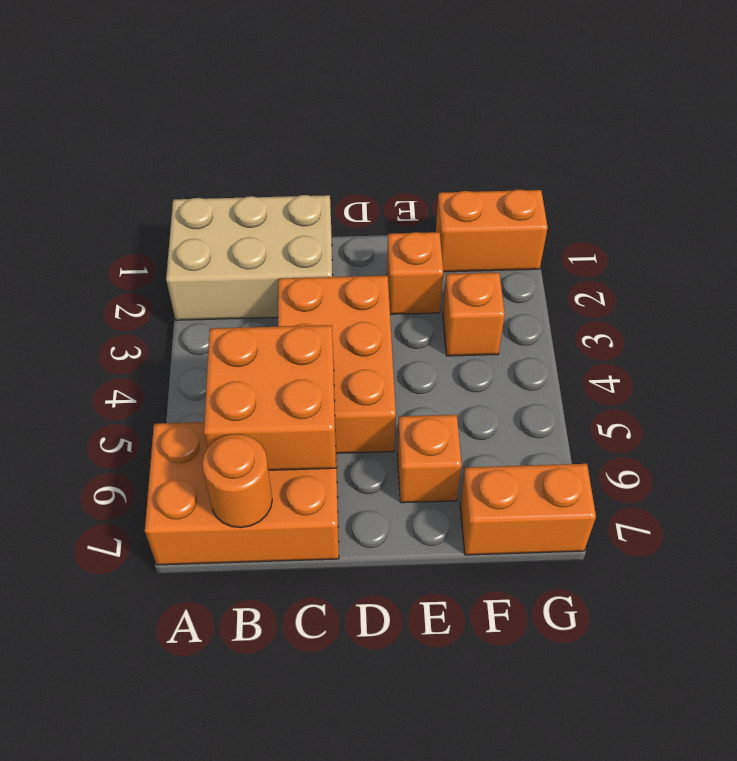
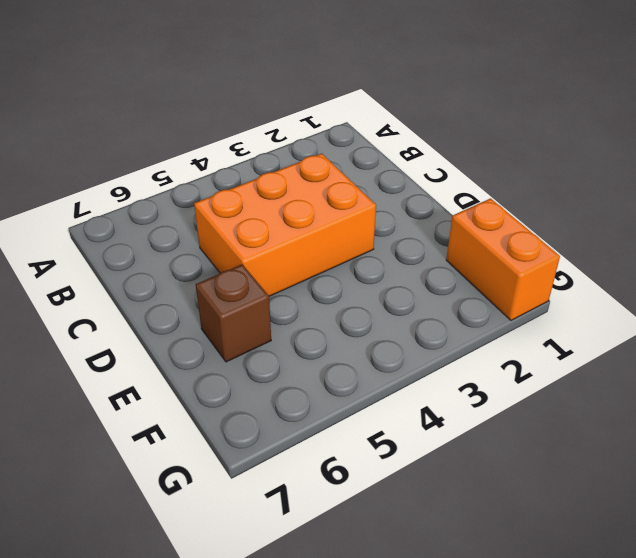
brown brick E6 level 1 -> orange brick E6 level 1
none -> tan brick A1:C2 level 1
none -> orange brick A6:C7 level 1

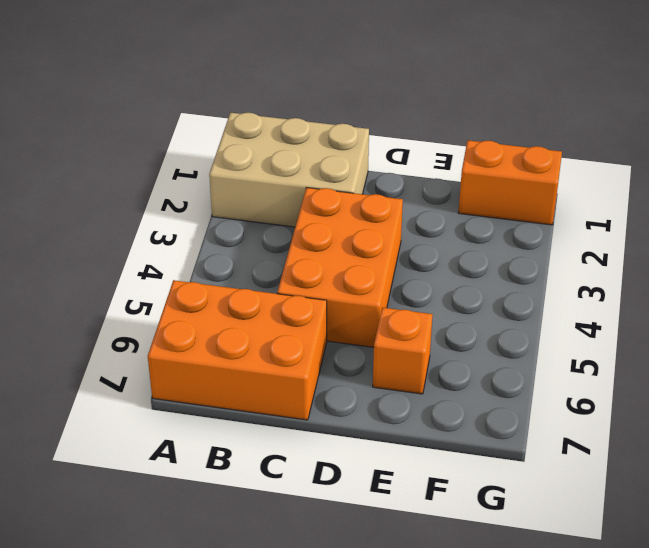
none -> orange brick E2 level 1
none -> orange brick F3 level 1

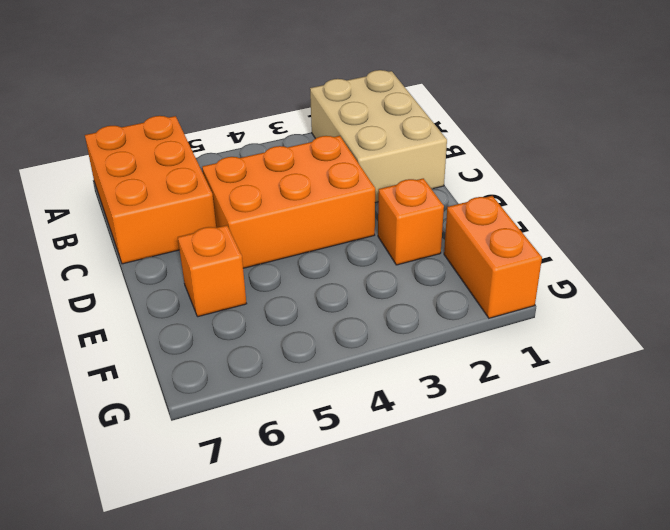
none -> orange brick F3 level 1
none -> orange brick F7:G7 level 1

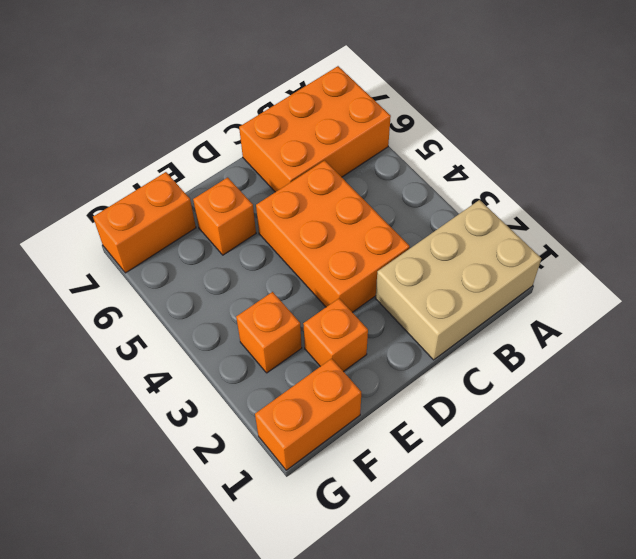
none -> orange brick B5:C6 level 2
none -> orange round brick B7 level 2

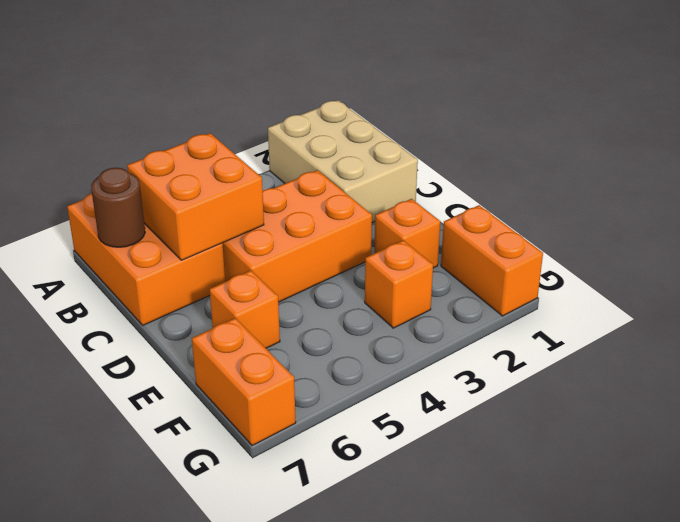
brown round brick B7 level 2 -> orange round brick B7 level 2

